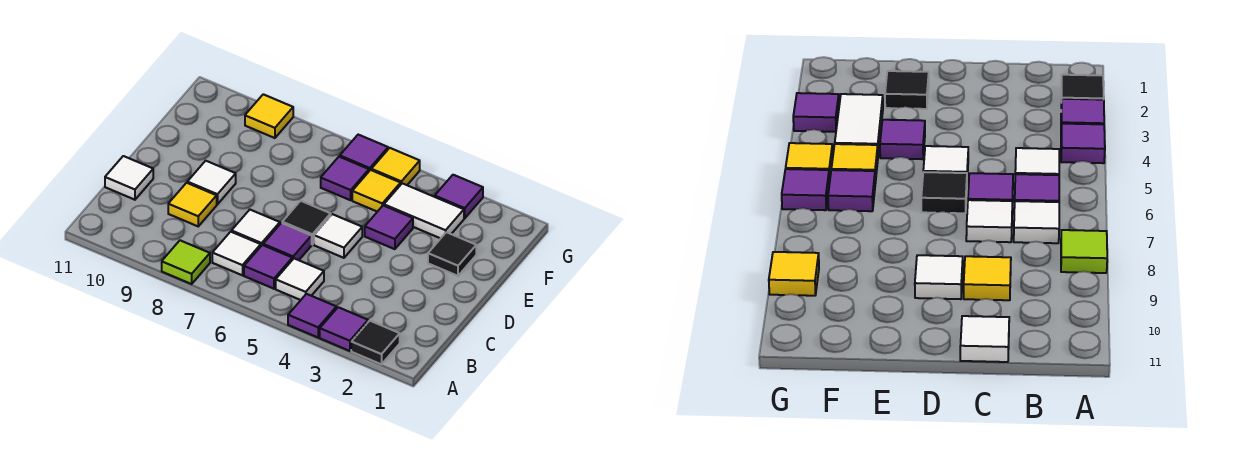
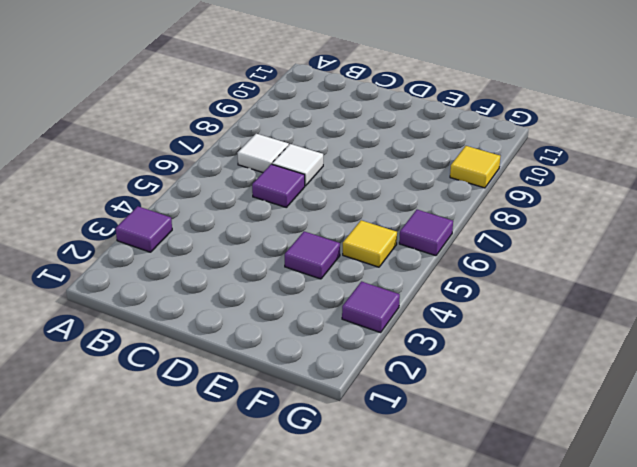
none -> black tile A2 level 1
none -> purple tile A4 level 1
none -> lime tile A8 level 1

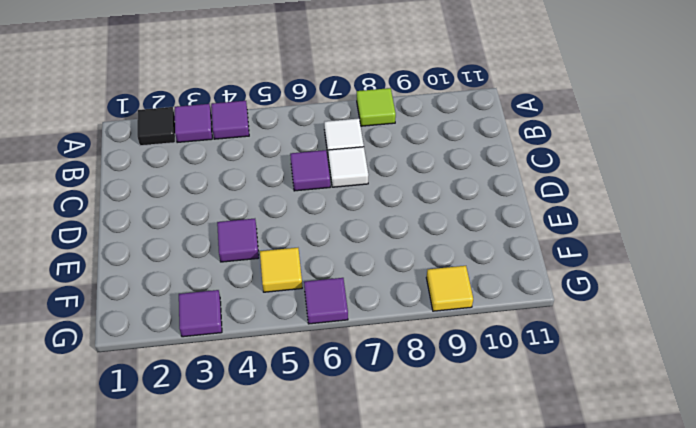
none -> white tile B5 level 1
none -> purple tile B6 level 1
none -> yellow tile C9 level 1

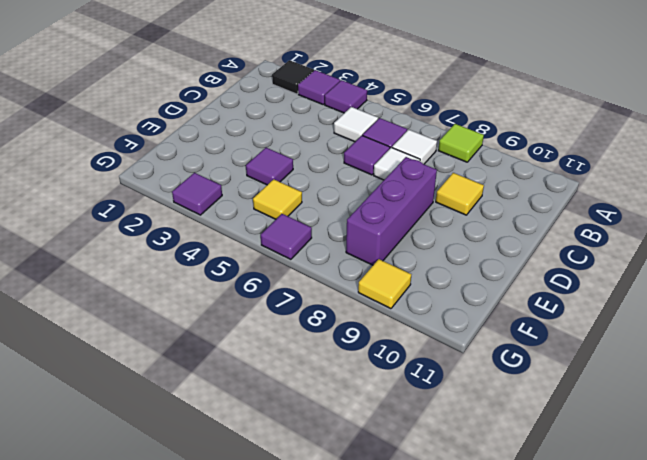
purple brick D8:F8 level 1 -> none
none -> white tile C11 level 1
none -> white tile D5 level 1
none -> black tile D6 level 1

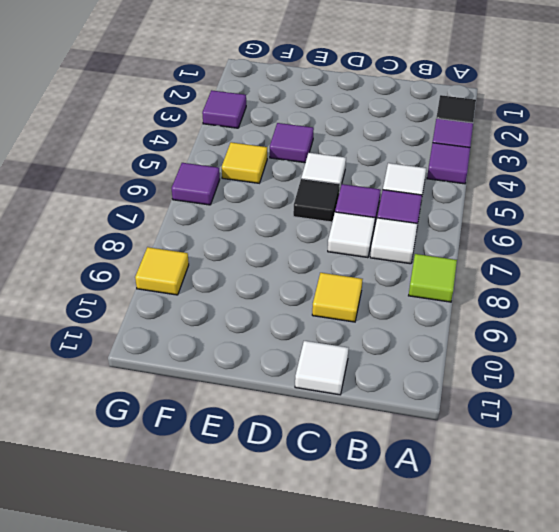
none -> white tile D9 level 1
none -> black tile E2 level 1
none -> white tile F3:F4 level 1

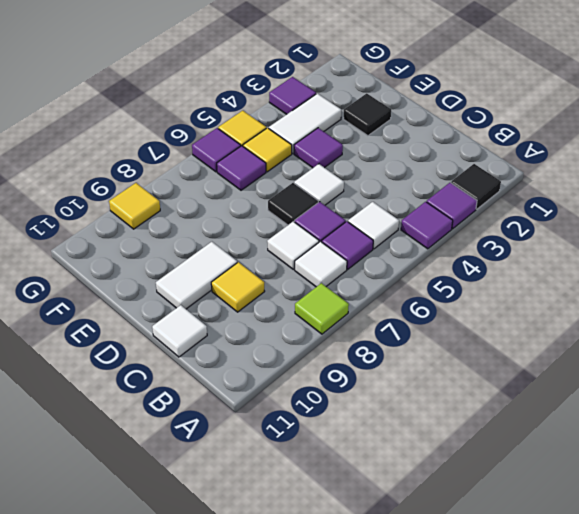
white tile D9:D10 level 1 -> white tile D9 level 1

